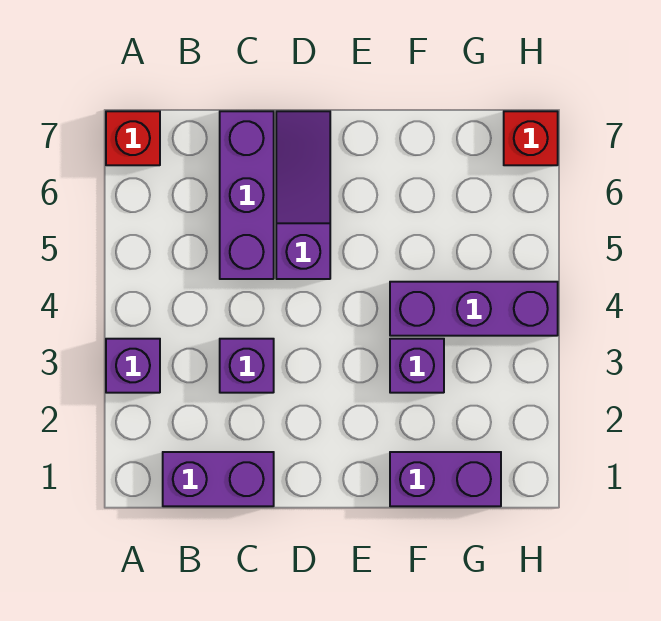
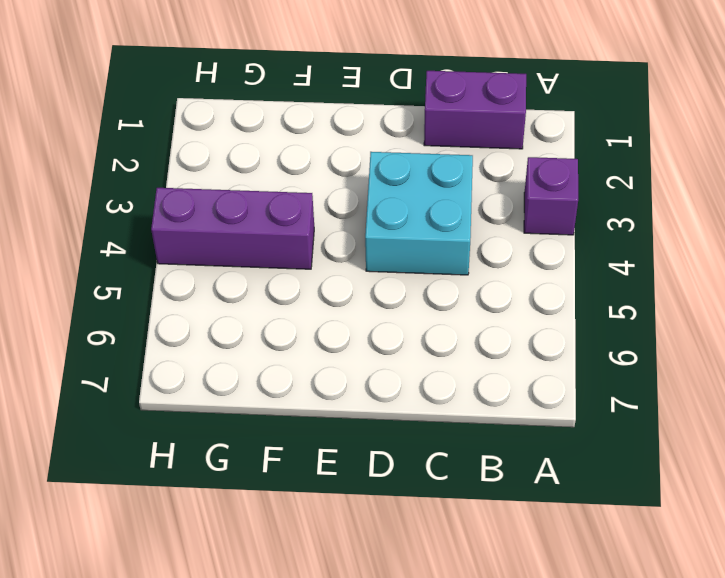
cyan brick C3:D4 level 1 -> purple brick C3 level 1
none -> red brick A7 level 1
none -> purple brick C5:C7 level 1

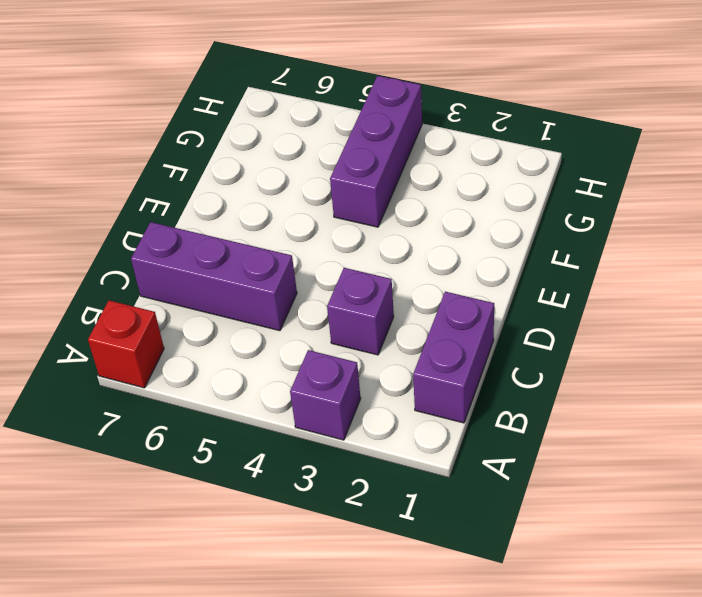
none -> purple slope D5:D7 level 1 top 5
none -> purple brick F1:G1 level 1

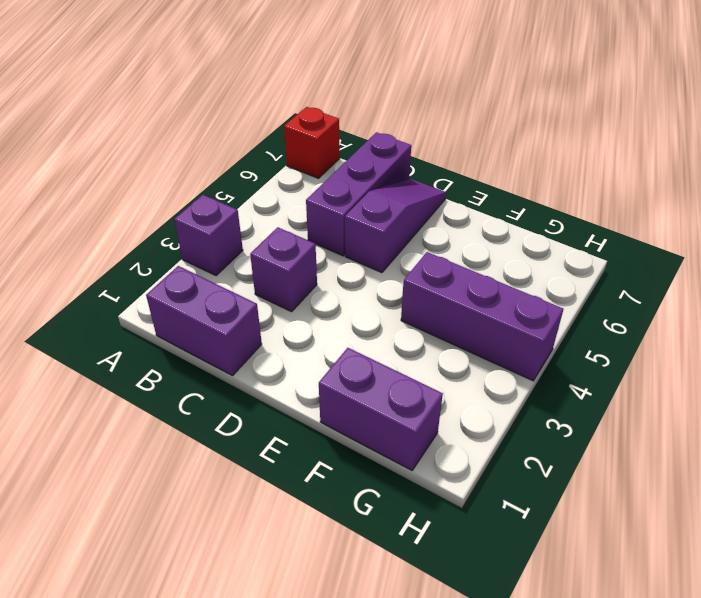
none -> purple brick F3 level 1
none -> red brick H7 level 1

